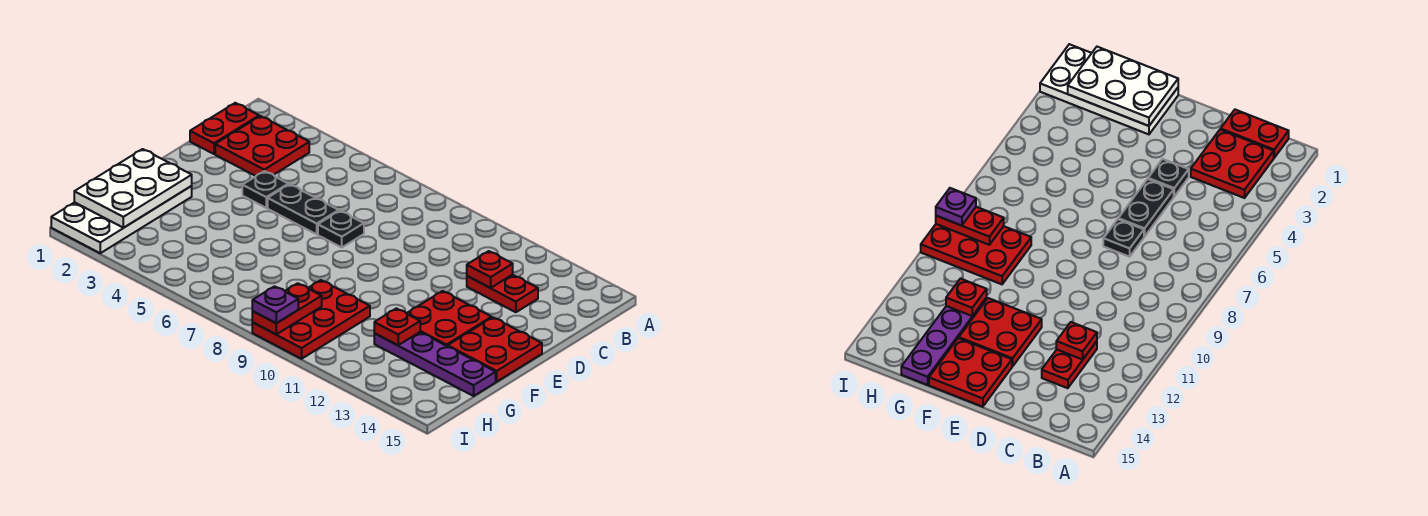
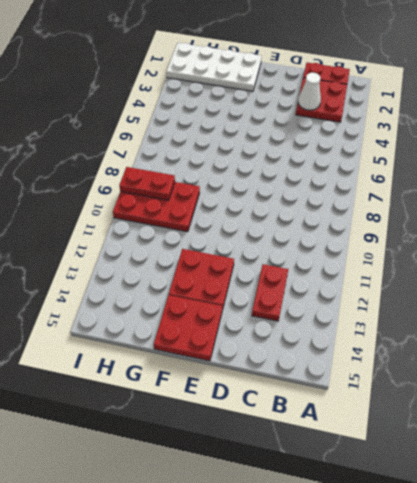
white cone C3 level 2 -> none
none -> black plate D4 level 1
none -> black plate D5:D6 level 1
none -> black plate D7 level 1

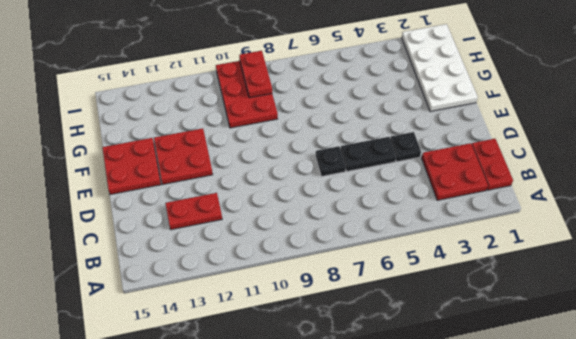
none -> purple plate G12:G15 level 1
none -> red plate C12 level 2
none -> white plate F1:H2 level 2

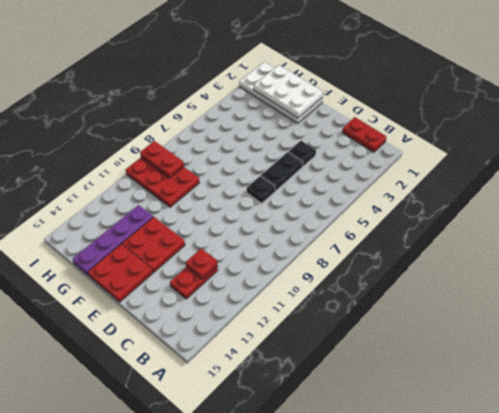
none -> red plate B2:C3 level 1
none -> red plate G12 level 2
none -> purple plate I9 level 3

